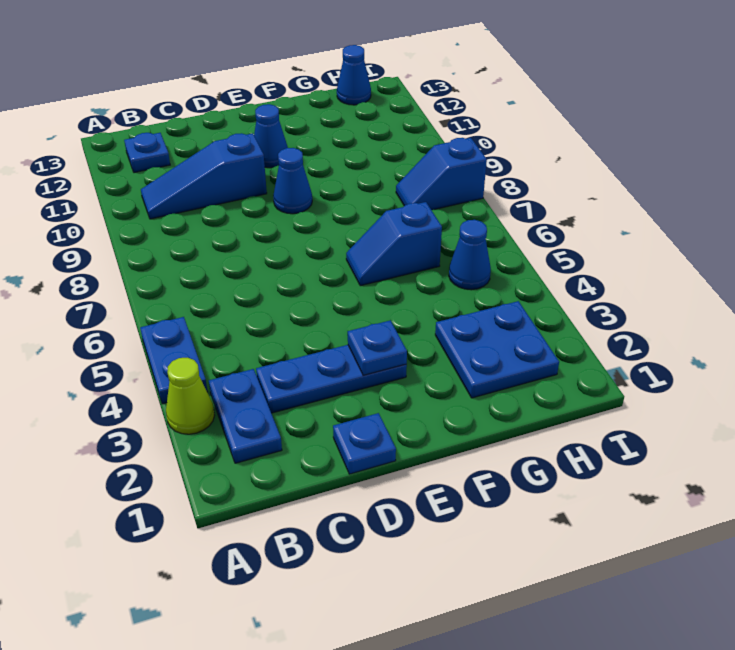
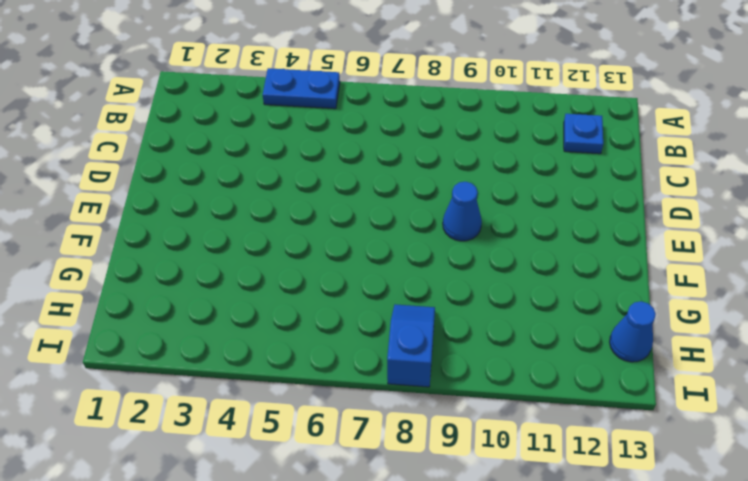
none -> lime cone A3 level 1
none -> blue plate B2:B3 level 1
none -> blue slope B10:D10 level 1 top D

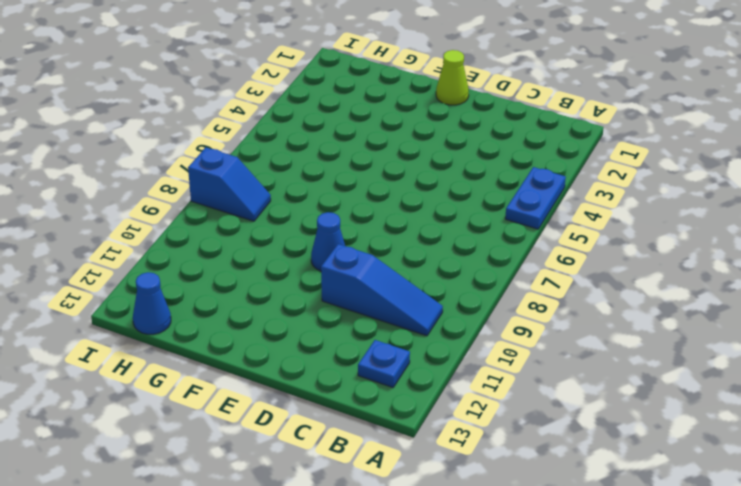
lime cone E1 level 1 -> lime cone A3 level 1
none -> blue plate B2:B3 level 1
none -> blue plate C3:E3 level 1
none -> blue plate D1 level 1

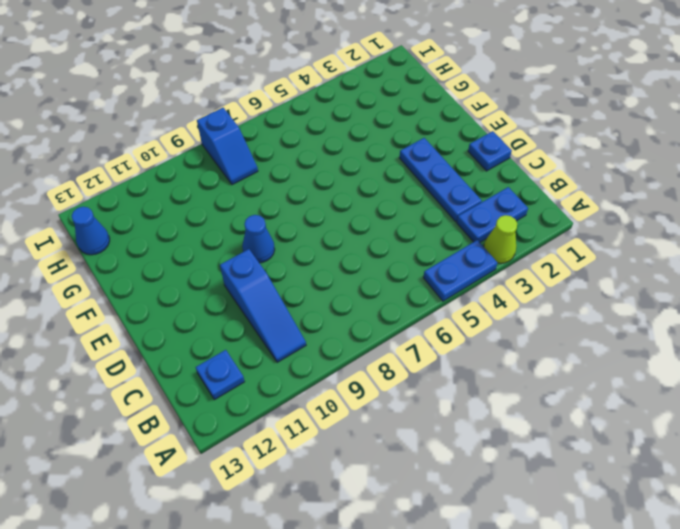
none -> blue cone E11 level 1
none -> blue slope F6:G6 level 1 top G
none -> blue plate G2:H3 level 1

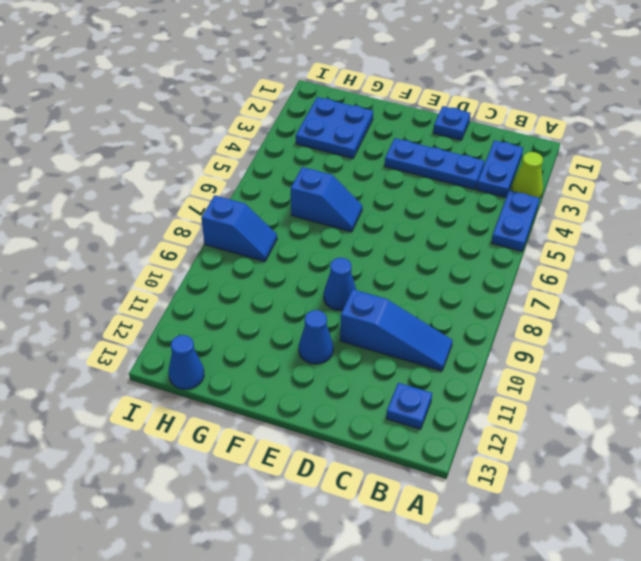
none -> blue cone H5 level 1
none -> blue plate E3 level 2

